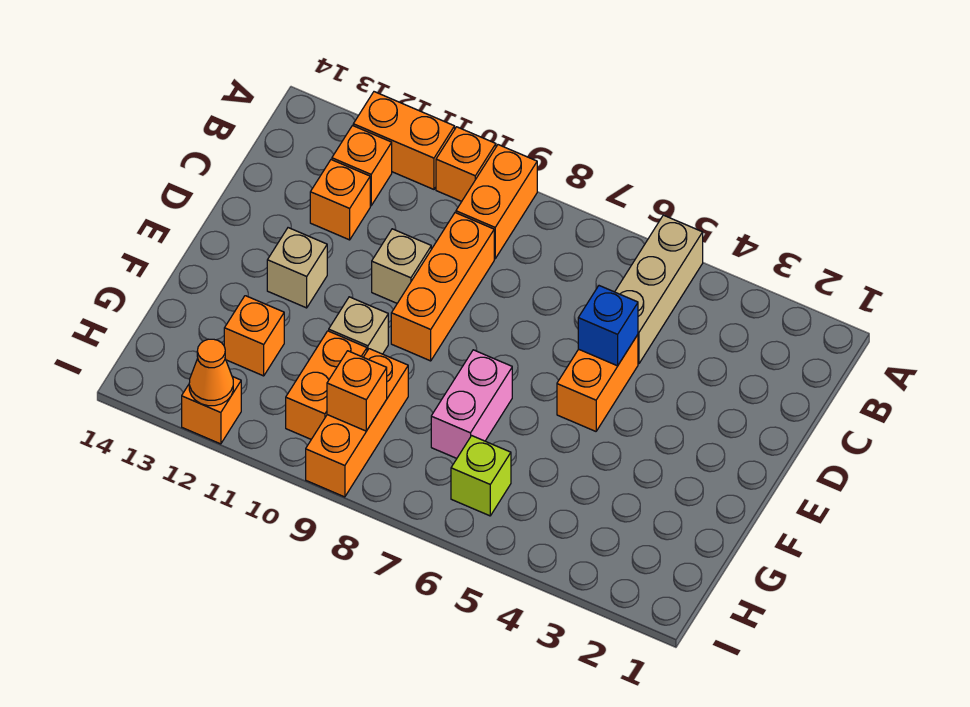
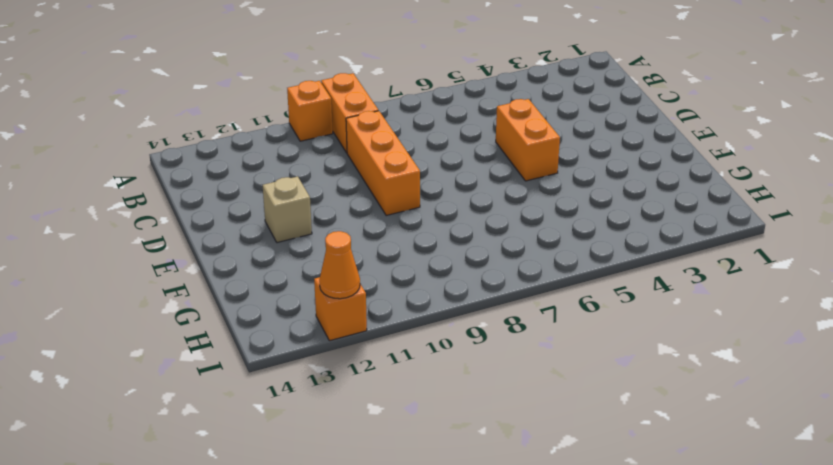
none -> tan brick A5:C5 level 1
none -> orange brick A11:A12 level 1
none -> orange brick B12 level 1

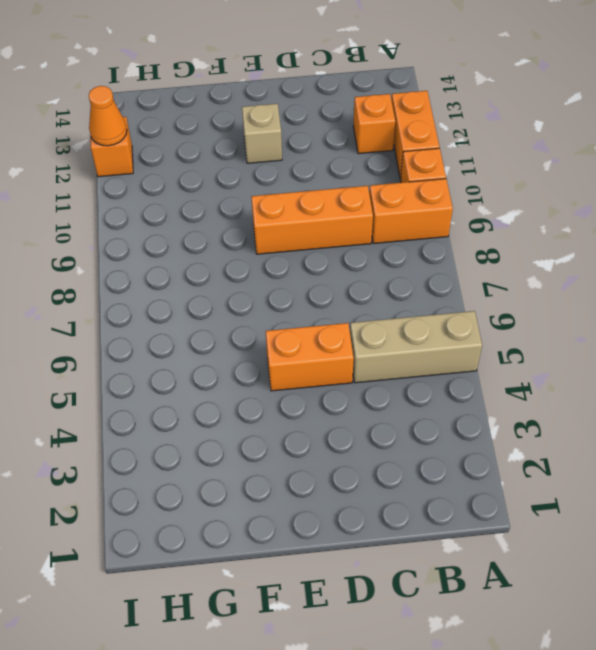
none -> orange brick C12 level 1
none -> tan brick D10 level 1
none -> pink brick F7:G7 level 1

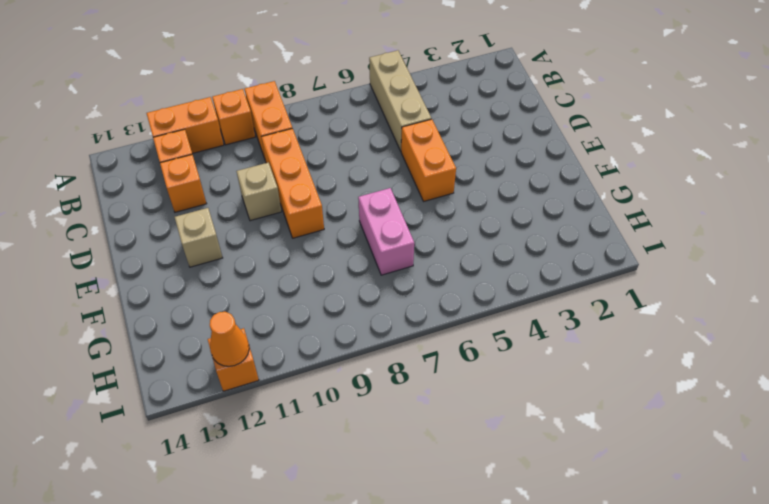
none -> tan brick F10 level 1
none -> orange brick G9:I9 level 1
none -> orange brick G10:H10 level 1

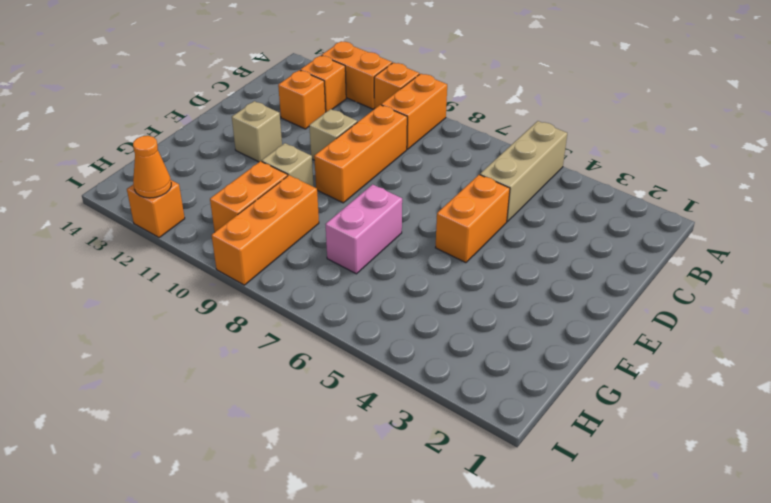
none -> orange brick G12 level 1
none -> lime brick H6 level 1
none -> blue brick D5 level 2

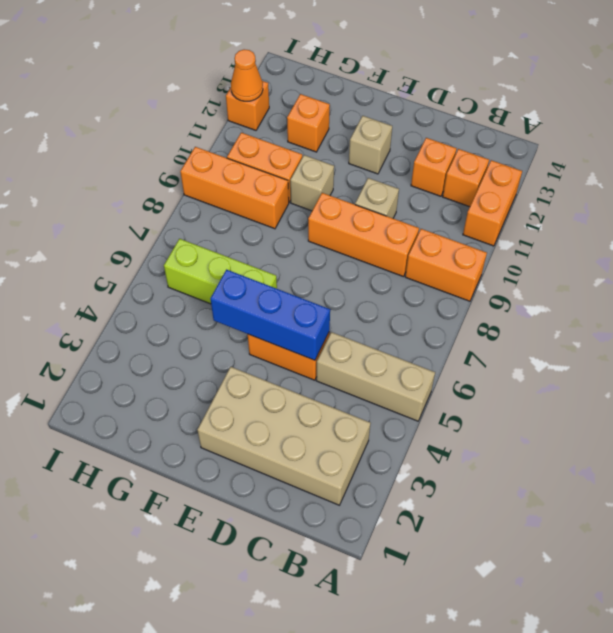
tan brick B2:E3 level 1 -> none
blue brick D5:F5 level 2 -> blue brick D5 level 2
lime brick F6:H6 level 1 -> lime brick H6 level 1
none -> orange brick A10 level 1
none -> pink brick F7:G7 level 1
none -> orange brick H9 level 2

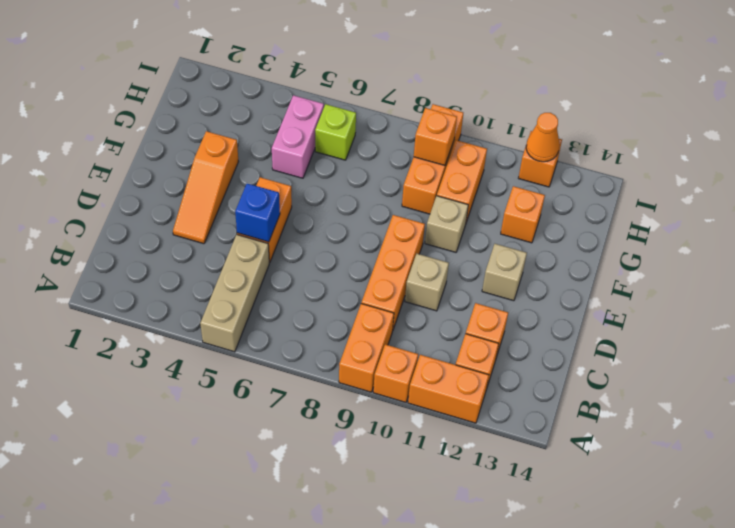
orange slope D3:F3 level 1 top F -> none
pink brick G5:H5 level 1 -> pink brick F7:G7 level 1

